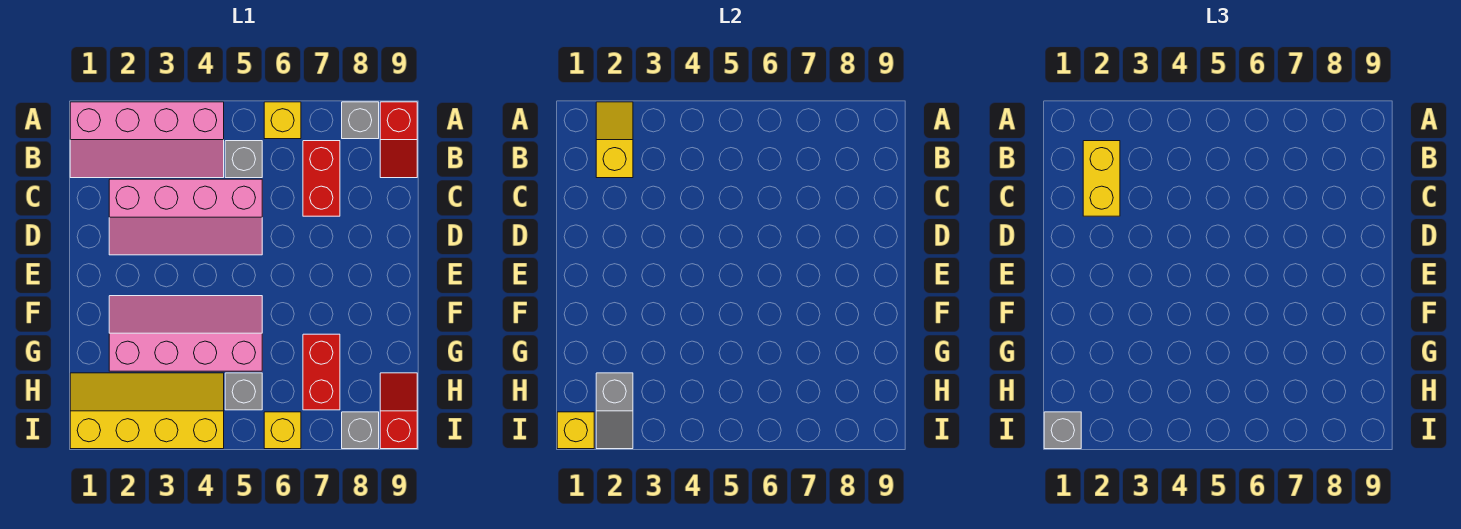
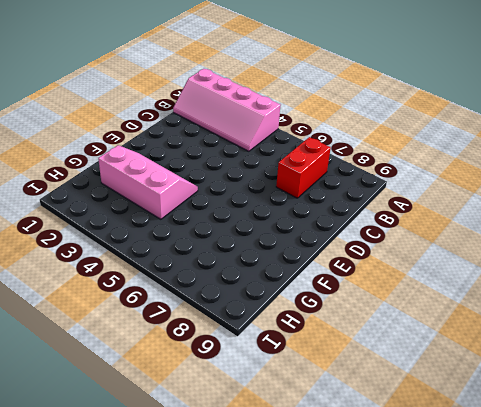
pink slope F2:G4 level 1 top G -> pink slope F2:G5 level 1 top G
none -> yellow brick A6 level 1
none -> grey brick A8 level 1
none -> red slope A9:B9 level 1 top A

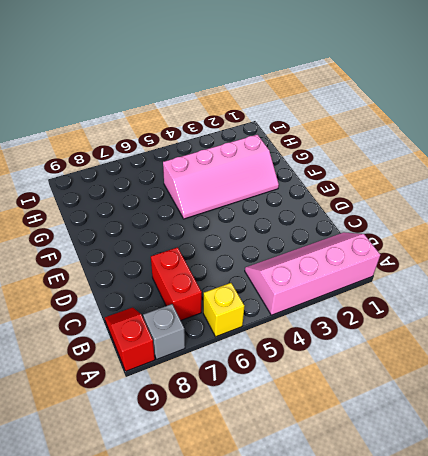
none -> grey brick B5 level 1
none -> pink slope C2:D5 level 1 top C
none -> red brick G7:H7 level 1

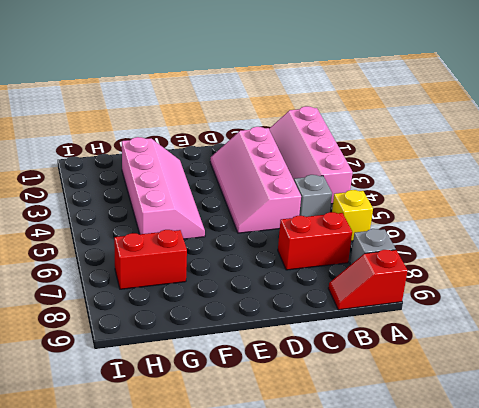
none -> yellow slope H1:I4 level 1 top I
none -> grey brick H5 level 1
none -> red slope H9:I9 level 1 top I

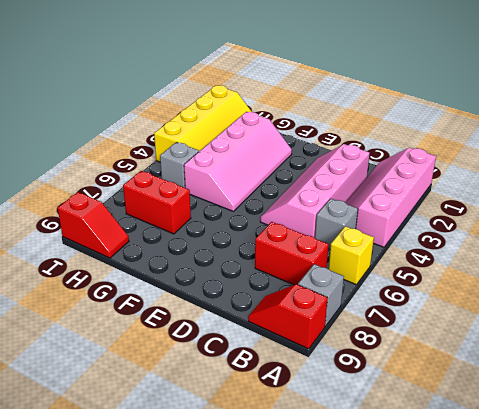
none -> yellow brick I6 level 1
none -> grey brick I8 level 1
none -> yellow slope A2:B2 level 2 top B

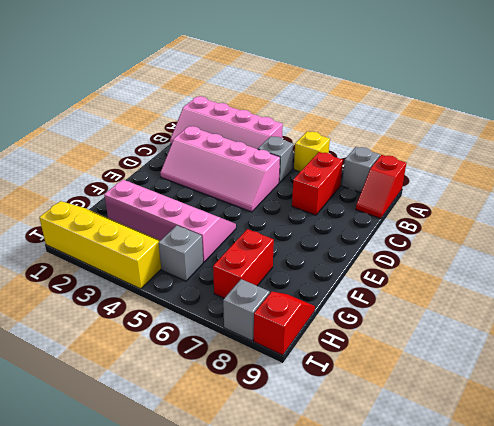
none -> yellow brick I6 level 1
none -> yellow slope A2:B2 level 2 top B
none -> grey slope H2:I2 level 2 top H

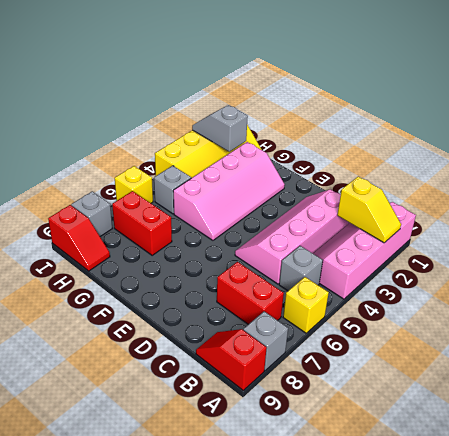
none -> yellow brick I1 level 2
none -> yellow brick B2:C2 level 3
none -> grey brick I1 level 3

